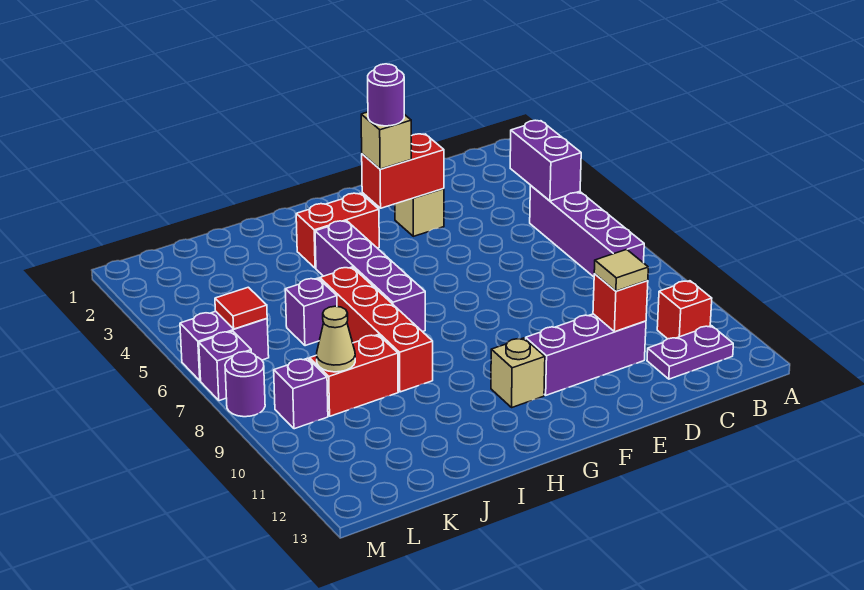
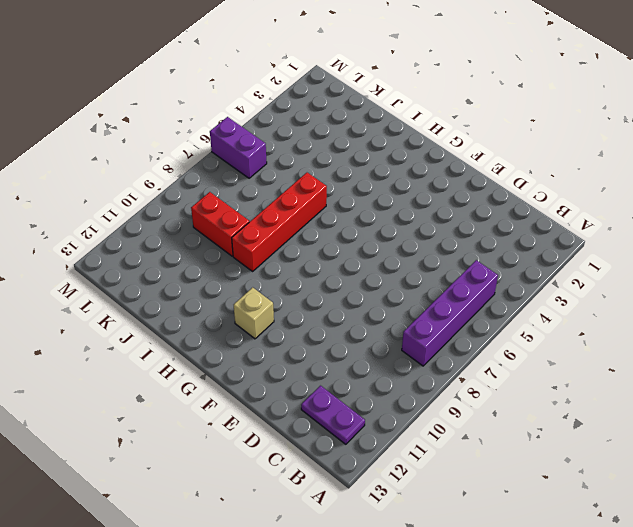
none -> red brick B11 level 1
none -> purple brick D11:F11 level 1
none -> tan brick E3 level 1

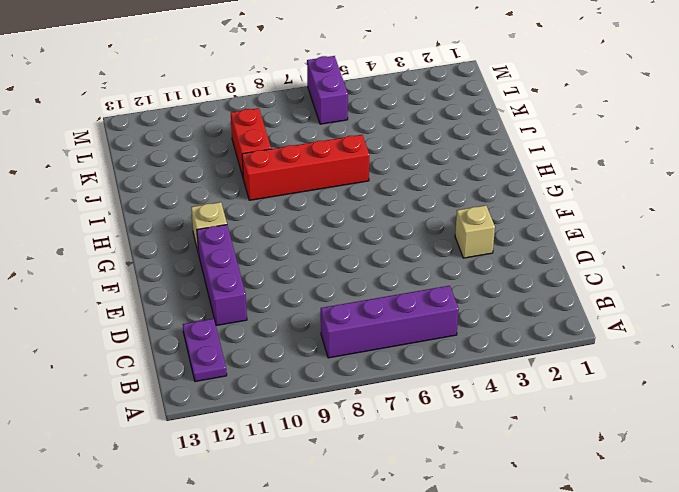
none -> red brick B11 level 1
none -> red brick G3:H3 level 1
none -> purple brick H4:H7 level 1

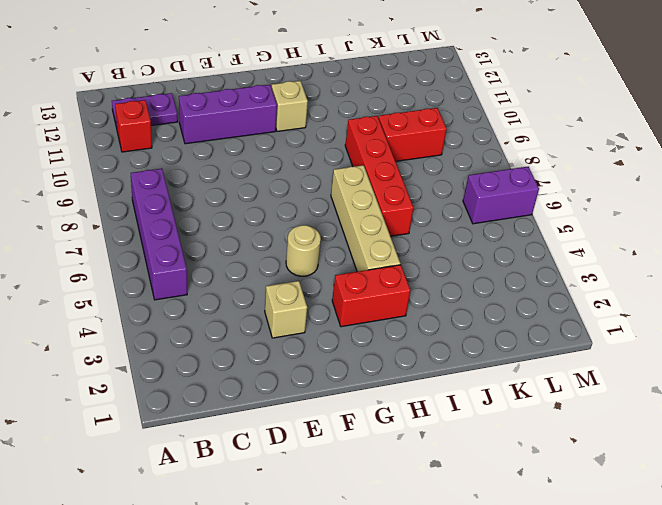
tan round brick F5 level 1 -> none
tan brick H4:H7 level 1 -> purple brick H4:H7 level 1
none -> purple brick J6 level 1
none -> purple brick L9 level 1
none -> purple brick M7 level 1

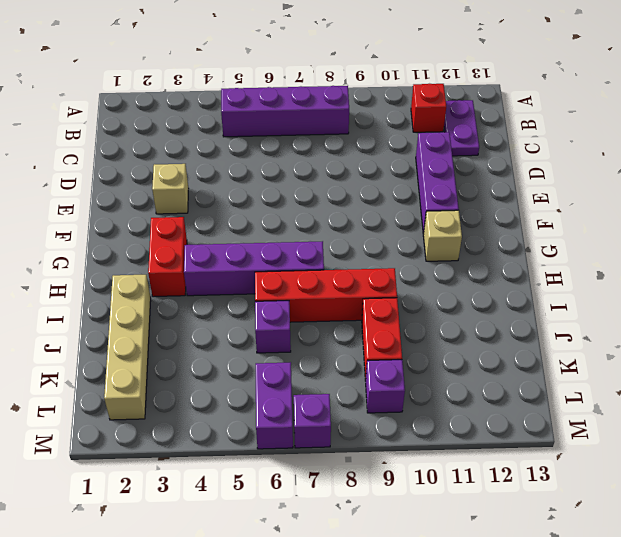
tan brick I2:L2 level 1 -> none
none -> purple round brick M8 level 1
none -> purple brick B4:B5 level 2
none -> red brick D11 level 2

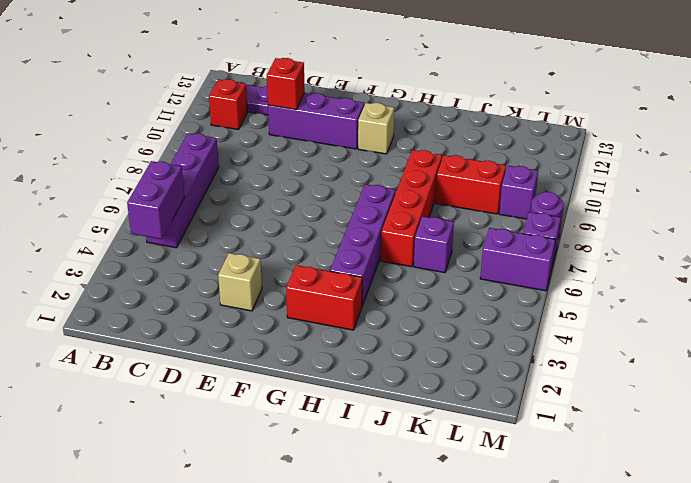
none -> red brick E3:F3 level 2
none -> tan cone K9 level 2
none -> red tile L6 level 2

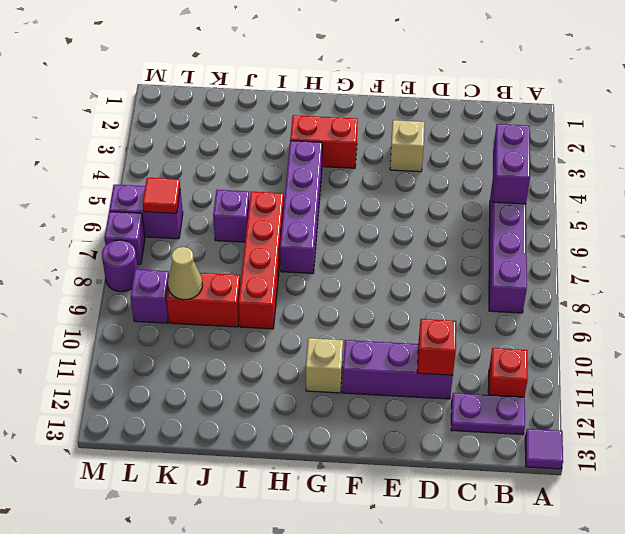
purple tile A13 level 1 -> none
none -> red brick E3:F3 level 2
none -> tan tile D11 level 3
none -> tan brick F3 level 3

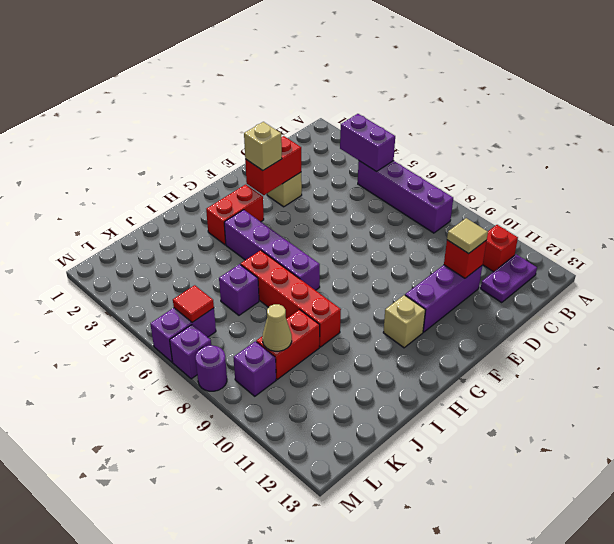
none -> purple round brick F3 level 4

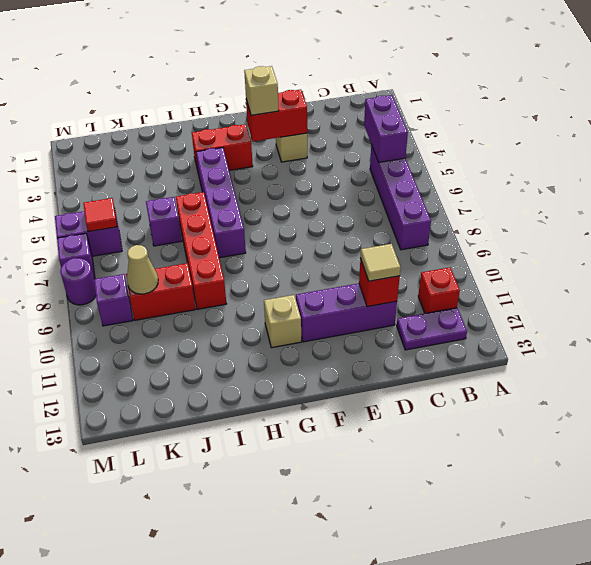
none -> purple round brick F3 level 4

